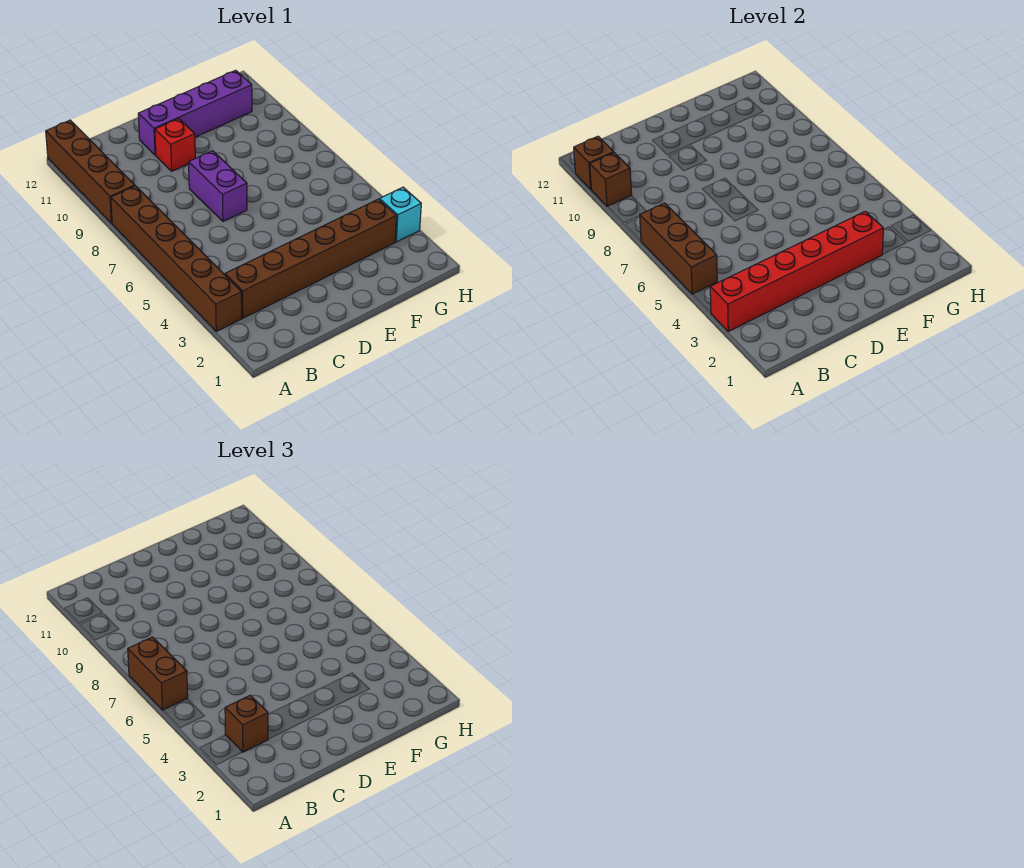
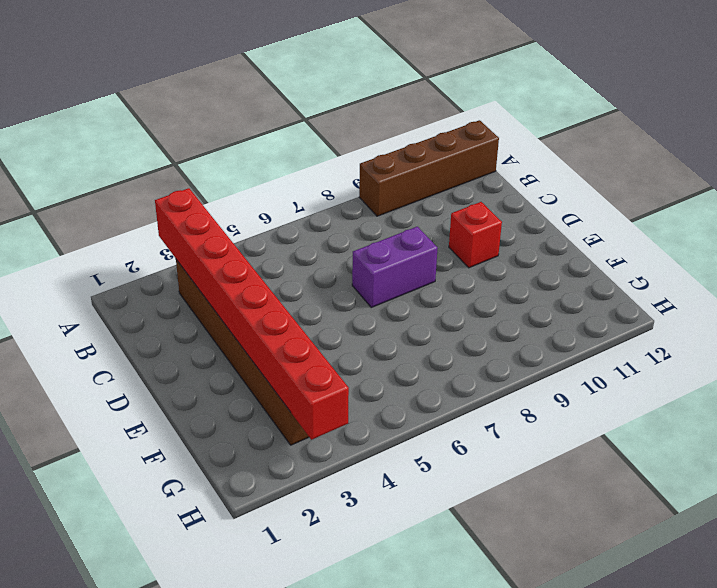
red brick A3:H3 level 2 -> red brick A3:F3 level 2
none -> brown brick A3:A8 level 1
none -> purple brick D11:G11 level 1
none -> cyan brick H3 level 1

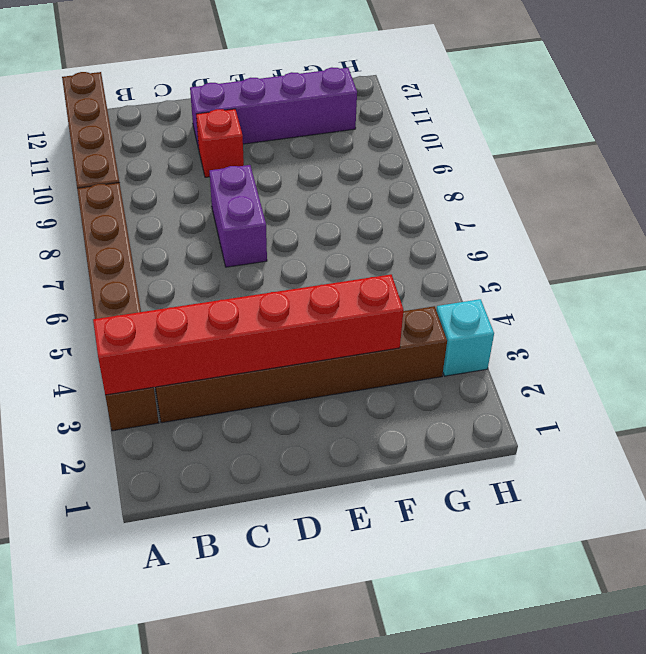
none -> brown brick A5:A7 level 2
none -> brown brick A10 level 2
none -> brown brick A11 level 2

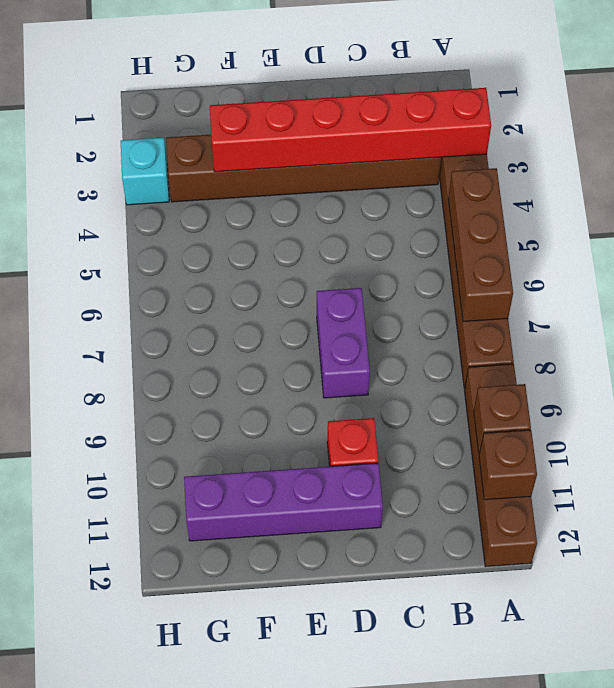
none -> brown brick A6:A7 level 3
none -> brown brick B3 level 3

